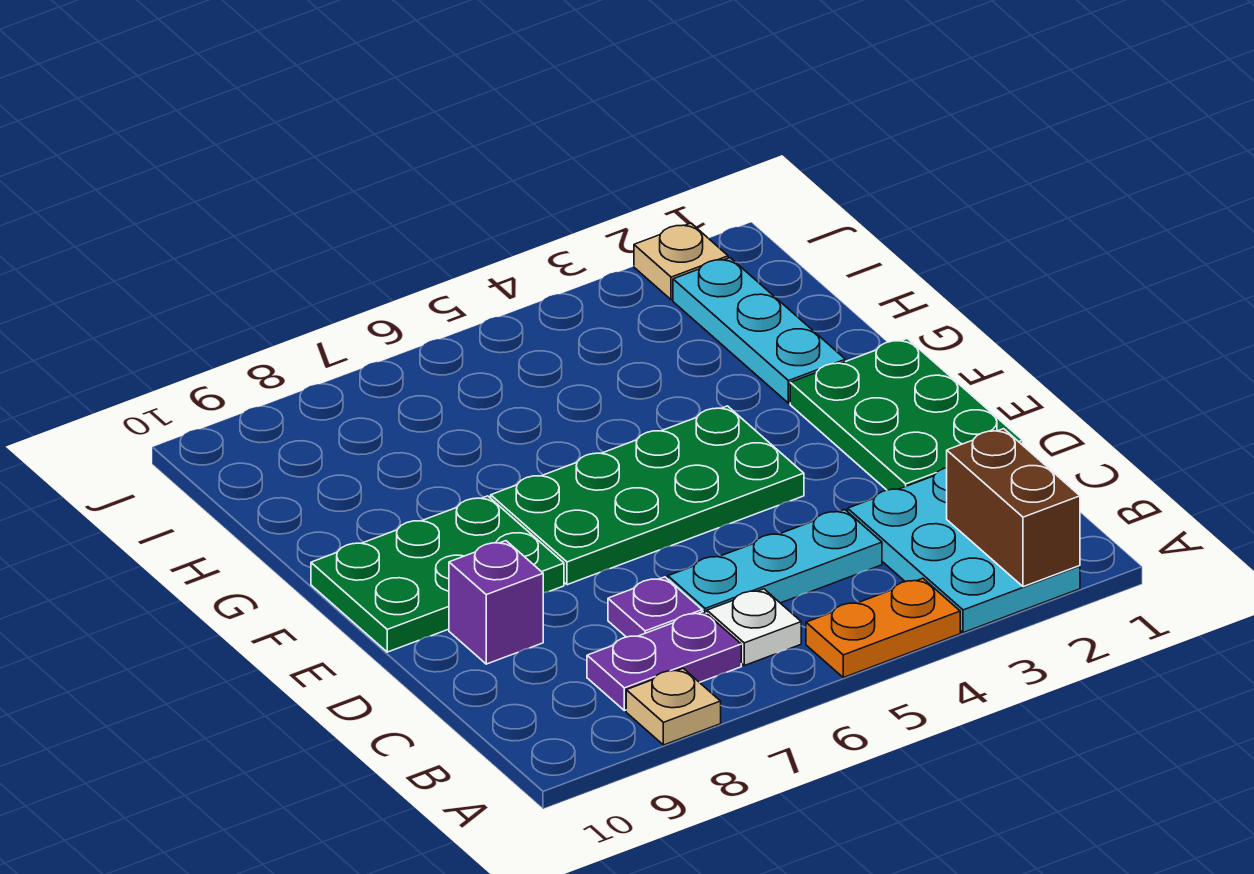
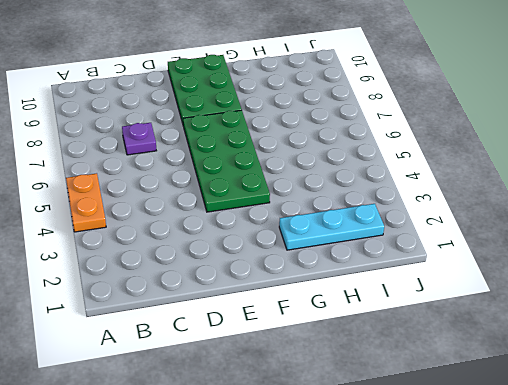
none -> cyan plate A2:C3 level 1
none -> tan plate A8 level 1
none -> white plate B6 level 1

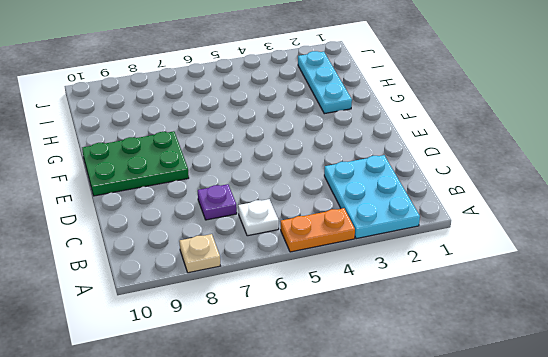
none -> purple plate B7:B8 level 1
none -> cyan plate C4:C6 level 1
none -> green plate D1:F2 level 1

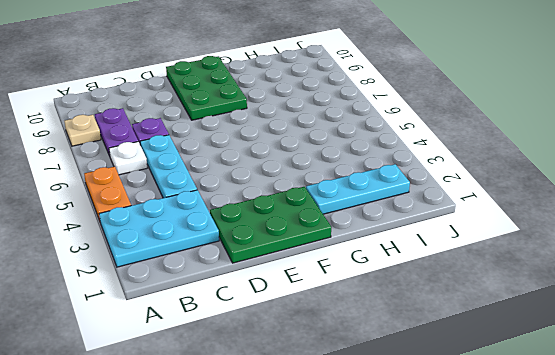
none -> purple brick D9 level 1
none -> green plate E4:F7 level 1
none -> tan plate J2 level 1

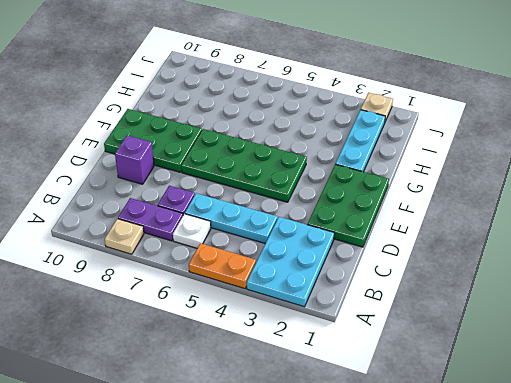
none -> brown brick A2:B2 level 2

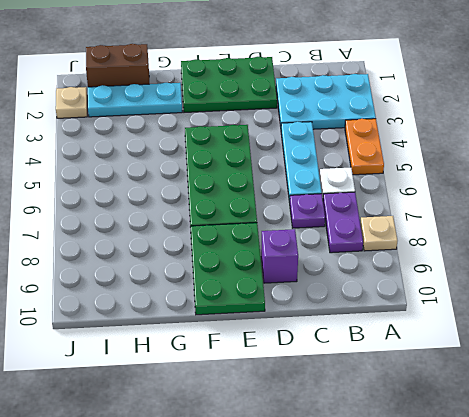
brown brick H1:I1 level 1 -> brown brick A2:B2 level 2

